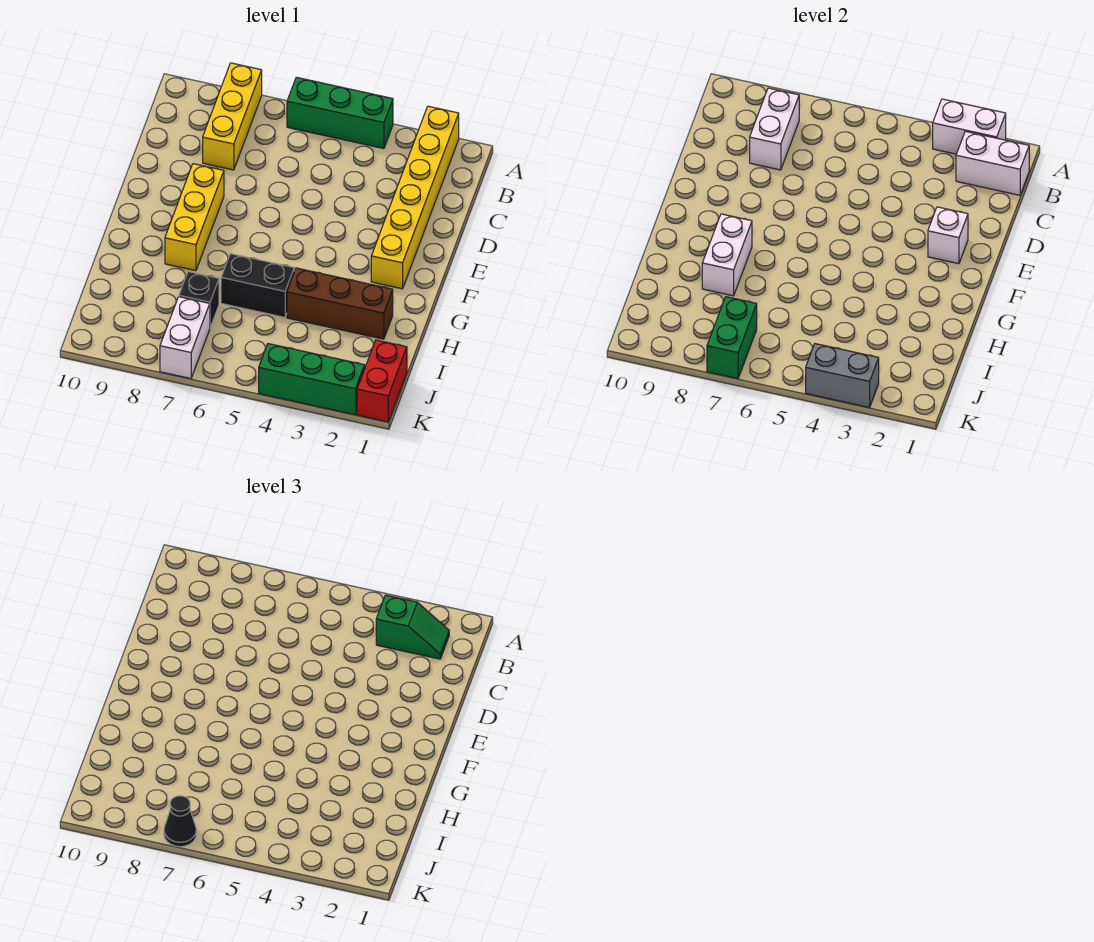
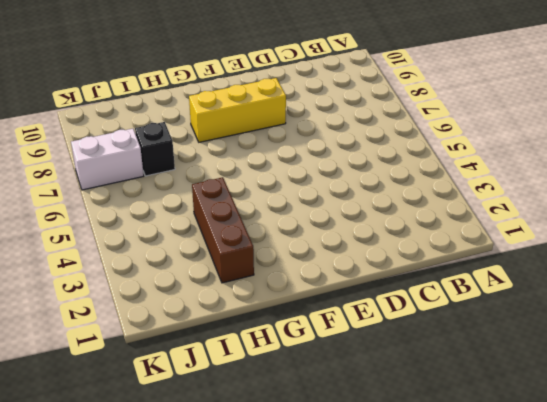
none -> yellow brick A2:F2 level 1
none -> green brick A4:A6 level 1
none -> yellow brick A8:C8 level 1

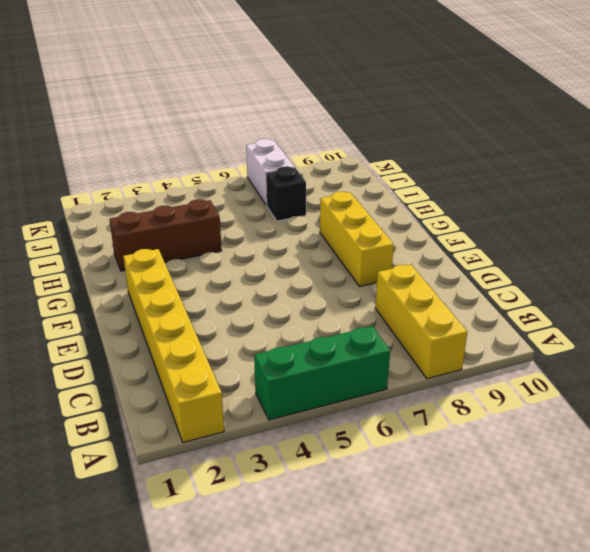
none -> black brick H5:H6 level 1
none -> red brick J1:K1 level 1
none -> green brick K2:K4 level 1

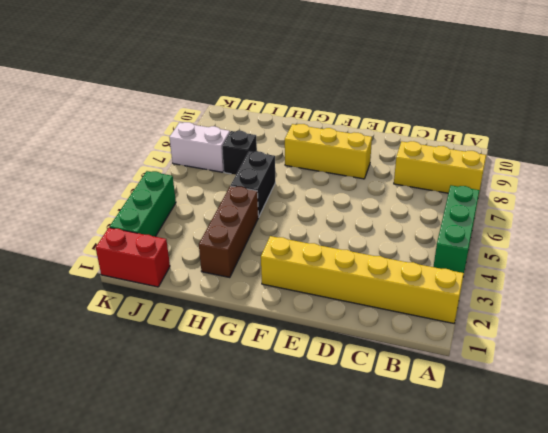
none -> white brick A2:A3 level 2
none -> white brick B1:B2 level 2
none -> white brick B8:C8 level 2

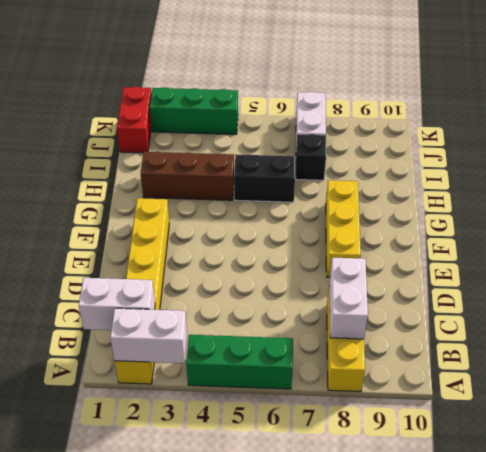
none -> white brick E2 level 2
none -> white brick G8:H8 level 2
none -> green brick J7:K7 level 2

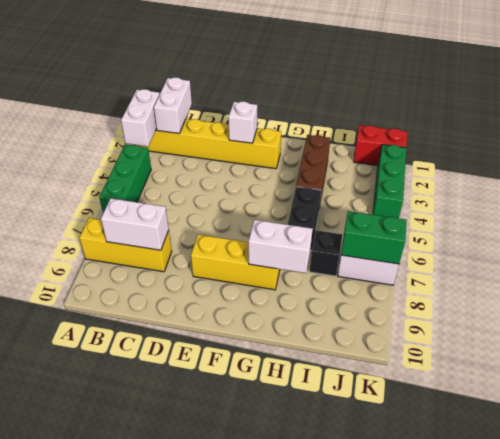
none -> grey brick K3:K4 level 2
none -> green slope B2:B3 level 3 top 3
none -> black cone K7 level 3

